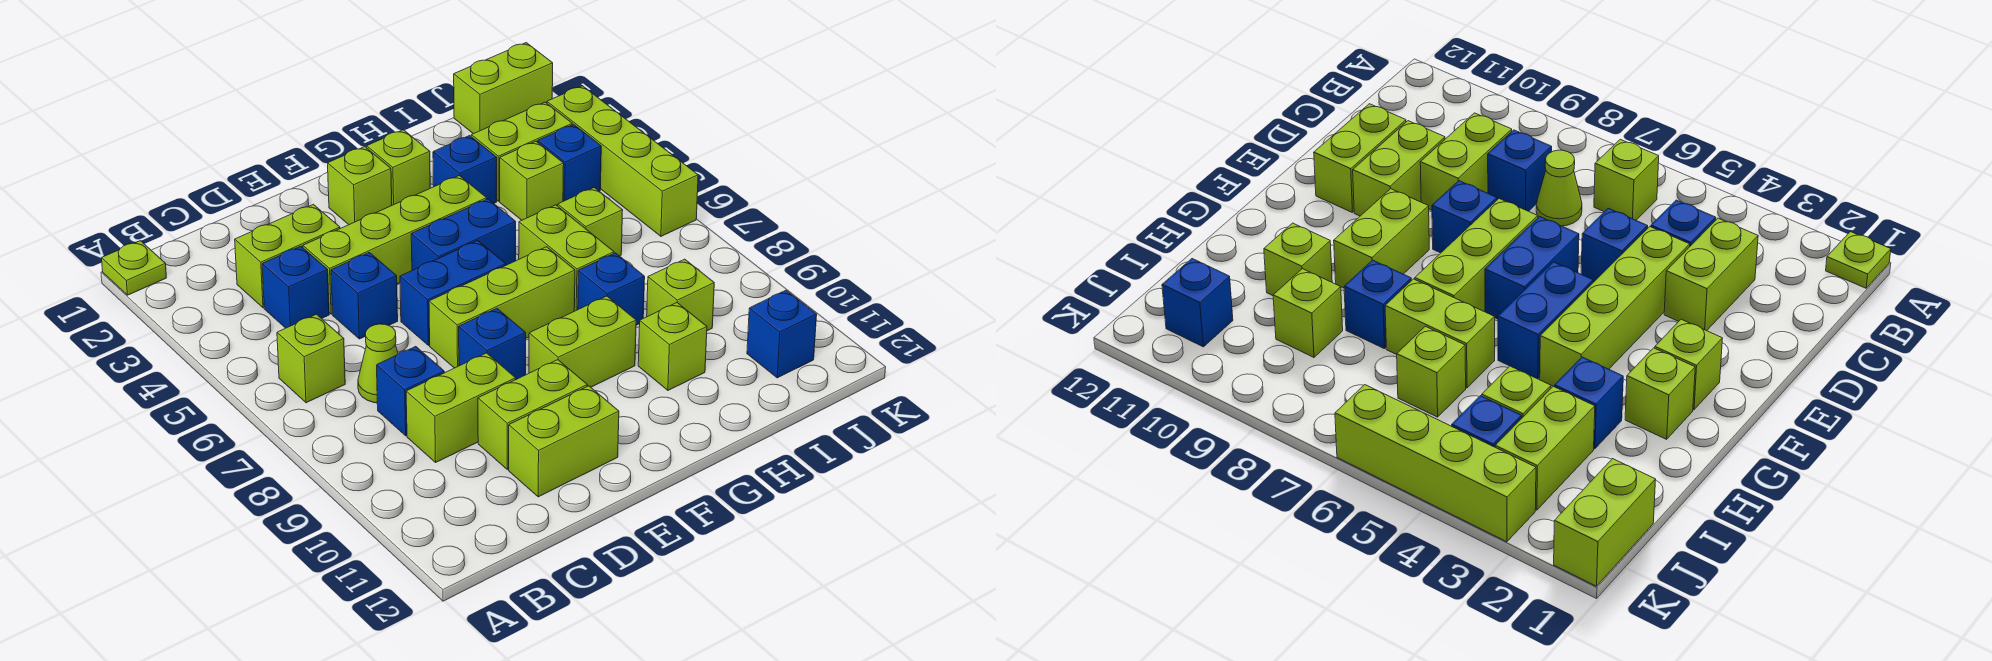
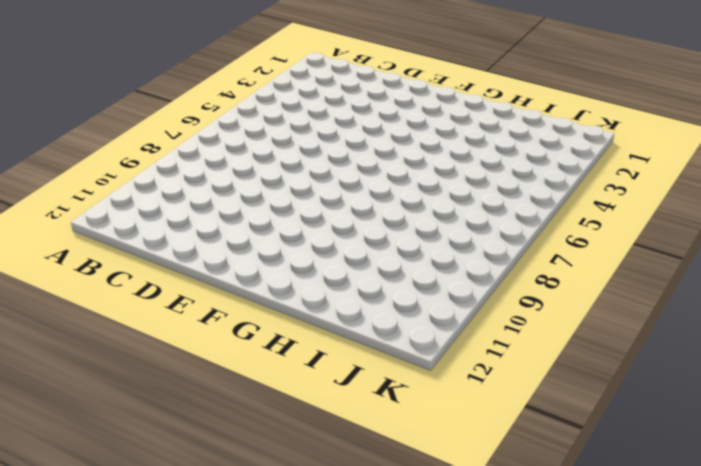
none -> lime plate A1 level 1
none -> lime brick B6 level 1
none -> lime brick C3:D3 level 1
none -> blue brick C4 level 1

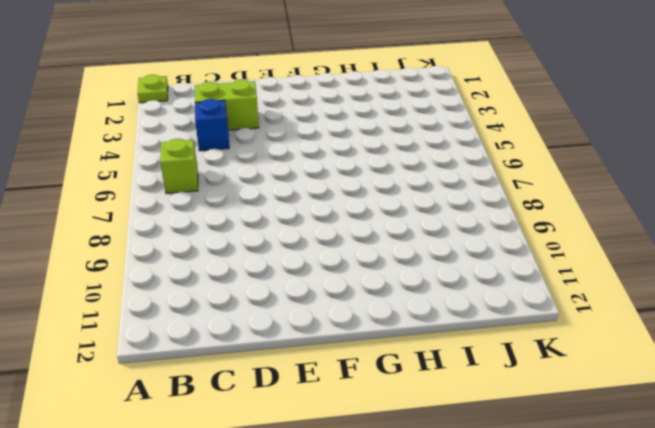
none -> lime cone C7 level 1
none -> blue brick C8 level 1
none -> lime brick C9:D9 level 1
none -> lime brick D4:G4 level 1

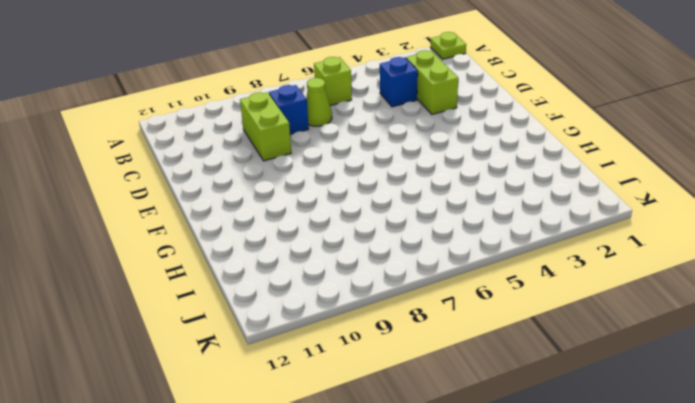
none -> lime brick D4:G4 level 1
none -> blue brick D5 level 1
none -> lime brick D10:E10 level 1
none -> lime brick D11:E11 level 1

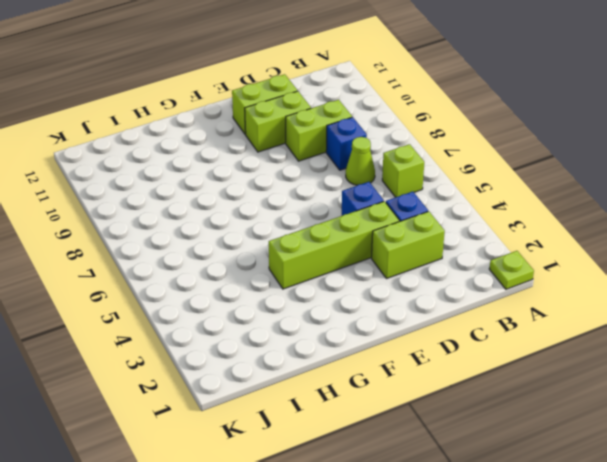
none -> blue brick E6:F6 level 1
none -> lime brick E7:G7 level 1
none -> blue brick E8 level 1
none -> lime brick F2 level 1

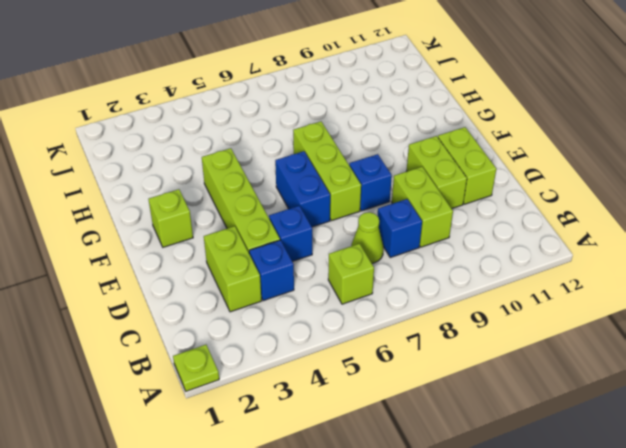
none -> blue brick F5:G5 level 1
none -> lime brick F9:G9 level 1
none -> lime brick G2 level 1
none -> blue brick H3 level 1

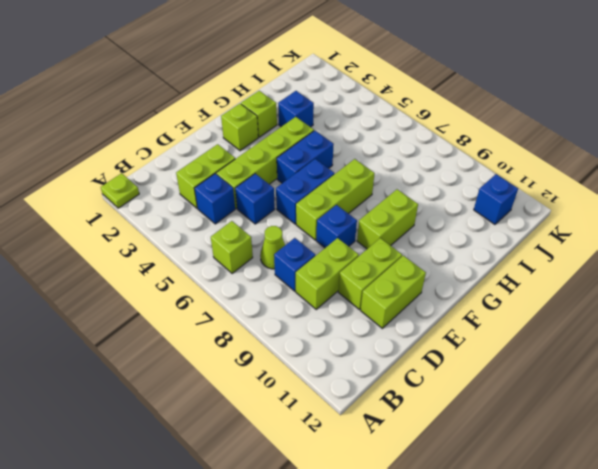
none -> lime brick H6:H7 level 1
none -> blue brick H8 level 1
none -> lime brick H10 level 1
none -> lime brick I3:J3 level 1

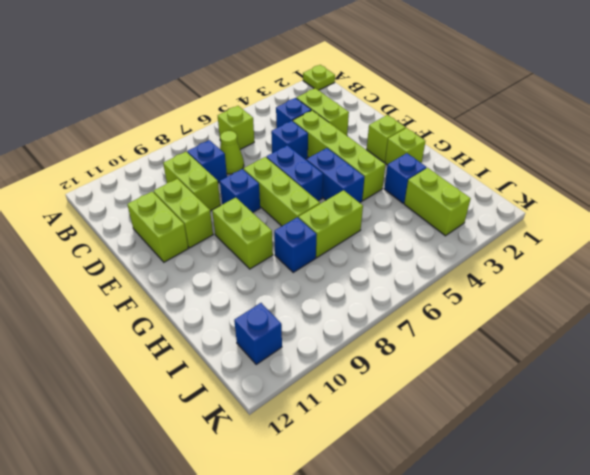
none -> lime brick H10 level 1
none -> lime brick I4 level 1
none -> lime brick I6 level 1
none -> lime brick I9 level 1

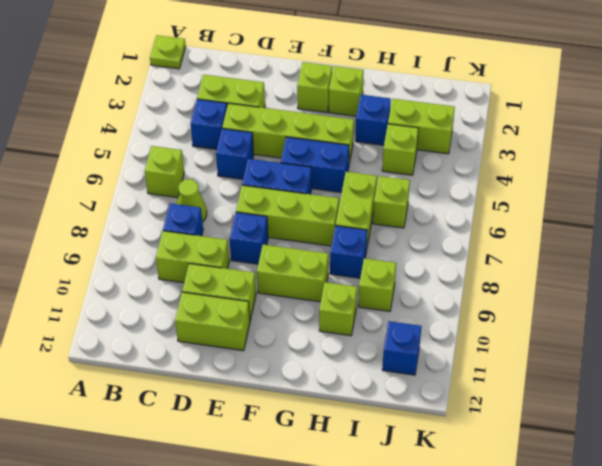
none -> lime brick J1:K1 level 1
none -> blue brick J4 level 1
none -> lime brick K3:K6 level 1

